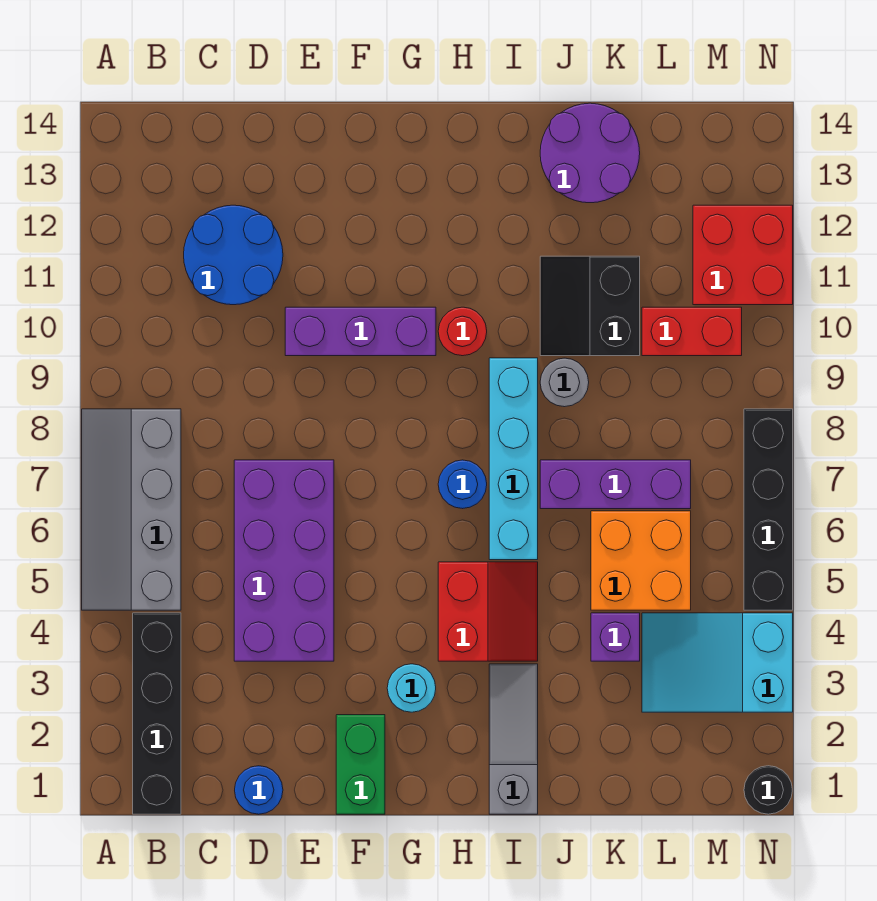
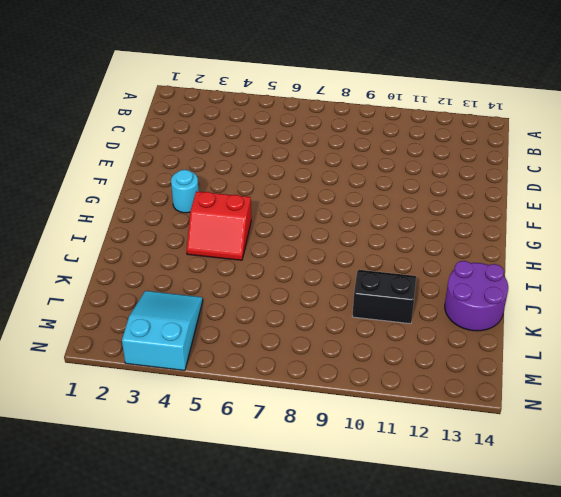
none -> grey slope A5:B8 level 1 top B
none -> black brick B1:B4 level 1
none -> blue round brick C11:D12 level 1

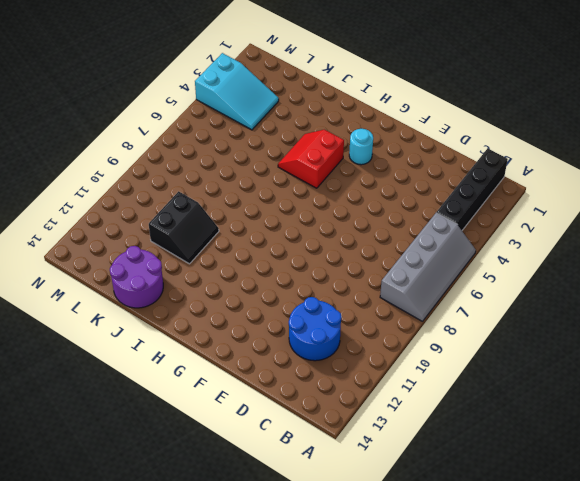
none -> blue round brick D1 level 1
none -> purple brick D4:E7 level 1
none -> purple brick E10:G10 level 1

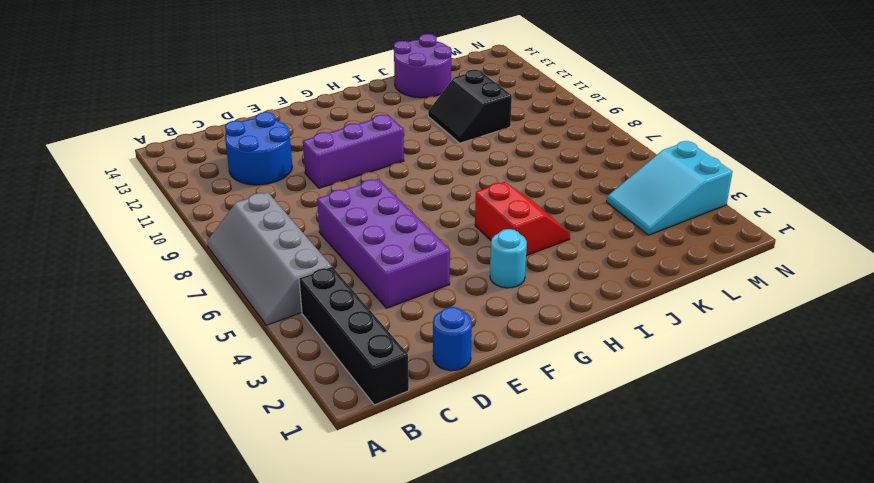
none -> green brick F1:F2 level 1
none -> blue round brick H7 level 1
none -> red round brick H10 level 1

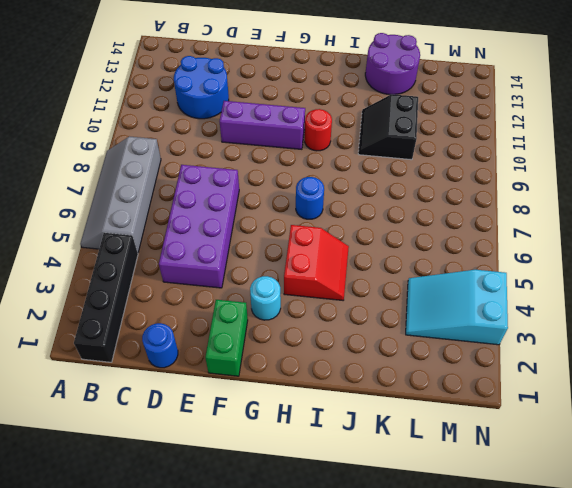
none -> grey slope I1:I3 level 1 top 1
none -> cyan brick I6:I9 level 1
none -> purple brick J7:L7 level 1

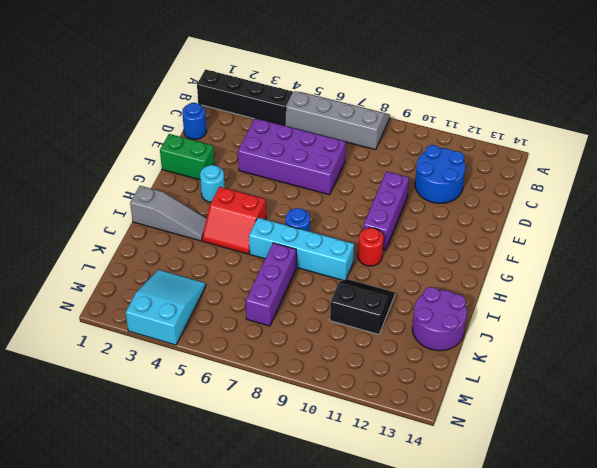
none -> grey round brick J9 level 1
none -> purple brick K4 level 1
none -> orange brick K5:L6 level 1

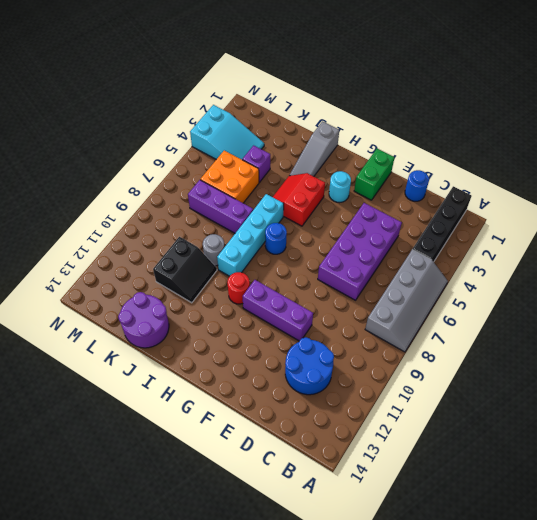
none -> red brick L10:M10 level 1
none -> red brick M11:N12 level 1
none -> black round brick N1 level 1

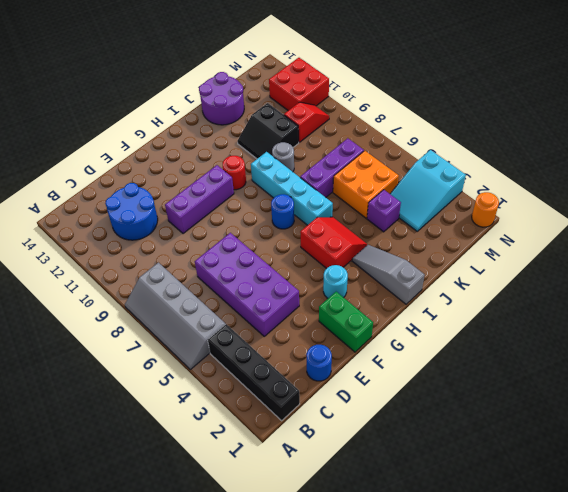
red slope L10:M10 level 1 top L -> red brick L10:M10 level 1
orange round brick N1 level 1 -> black round brick N1 level 1
none -> black brick N5:N8 level 1

